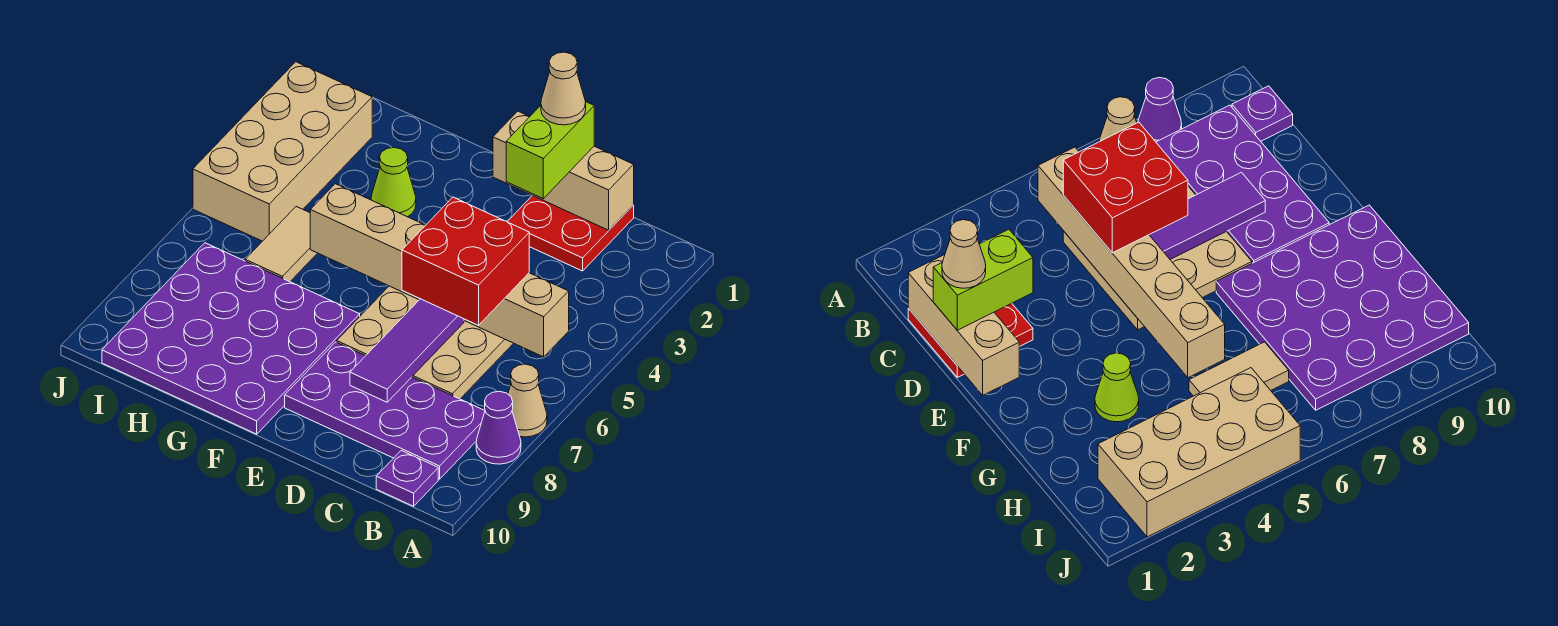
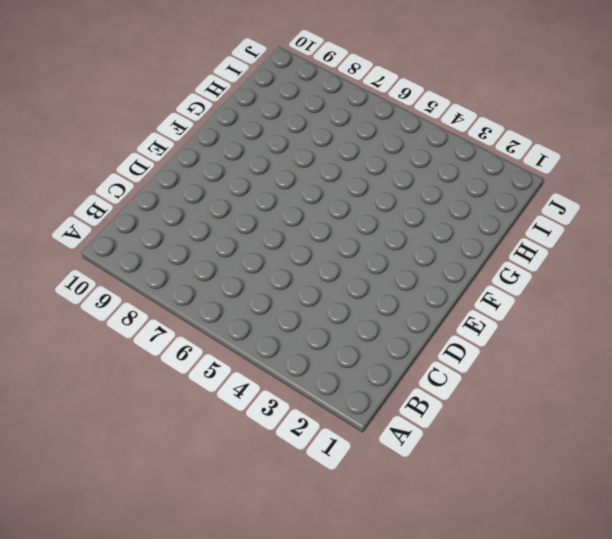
none -> tan cone A7 level 1
none -> purple cone A8 level 1
none -> purple plate B8:E9 level 1

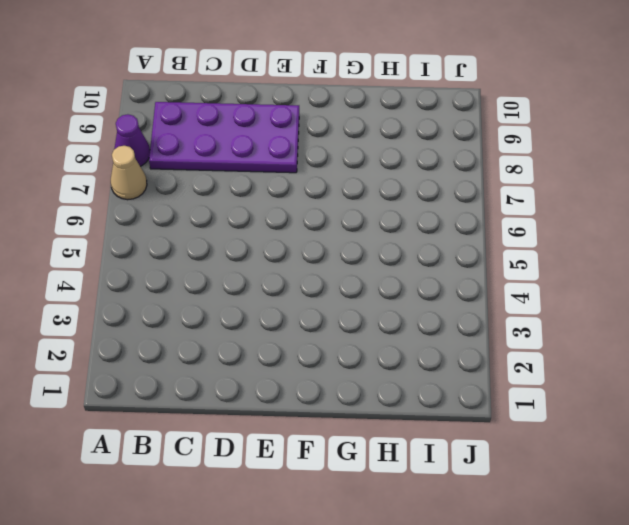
none -> purple plate B10 level 1
none -> red plate C1:D2 level 1
none -> tan plate C5:E7 level 1

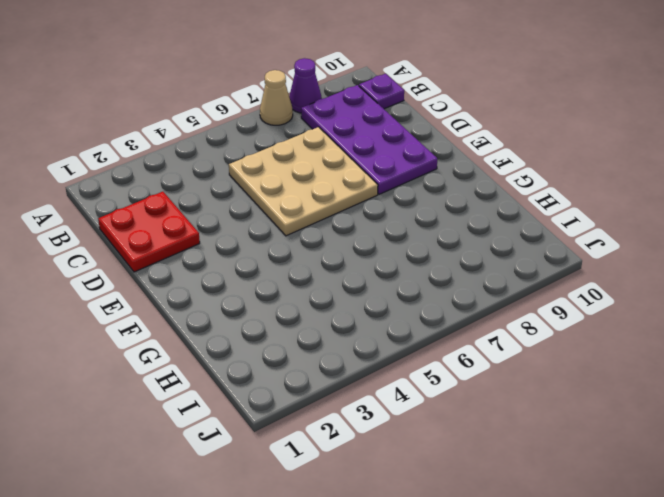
none -> purple plate F7:I10 level 1
none -> lime cone G3 level 1
none -> tan tile H5:H6 level 1

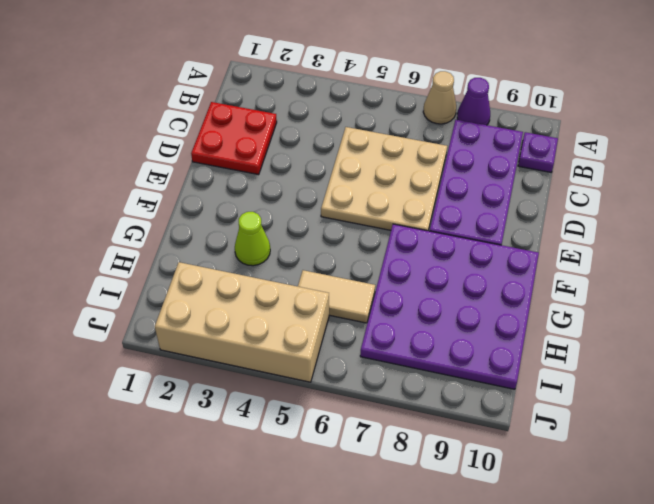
none -> tan brick B5:G5 level 2
none -> tan brick C1:E1 level 2
none -> purple tile D6:D8 level 2

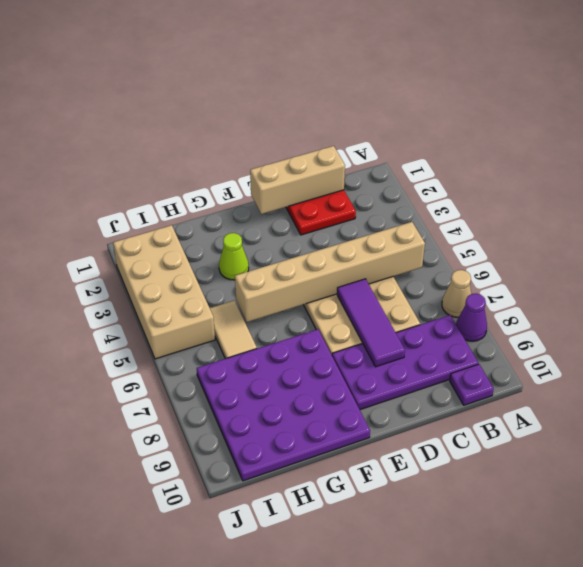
none -> red brick C5:D6 level 3
none -> lime brick D1:D2 level 3
none -> tan cone D1 level 4

